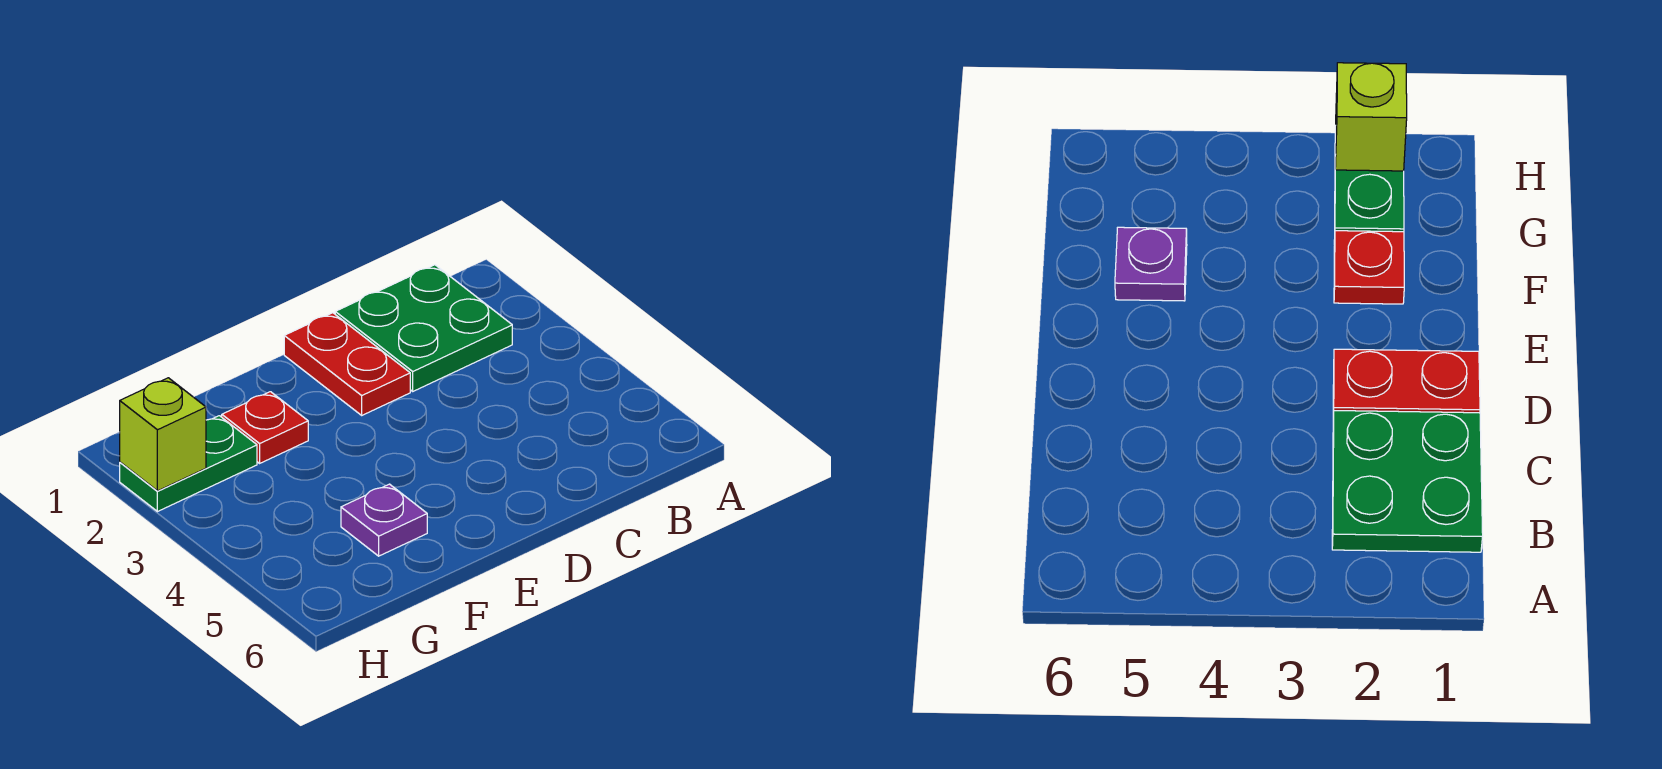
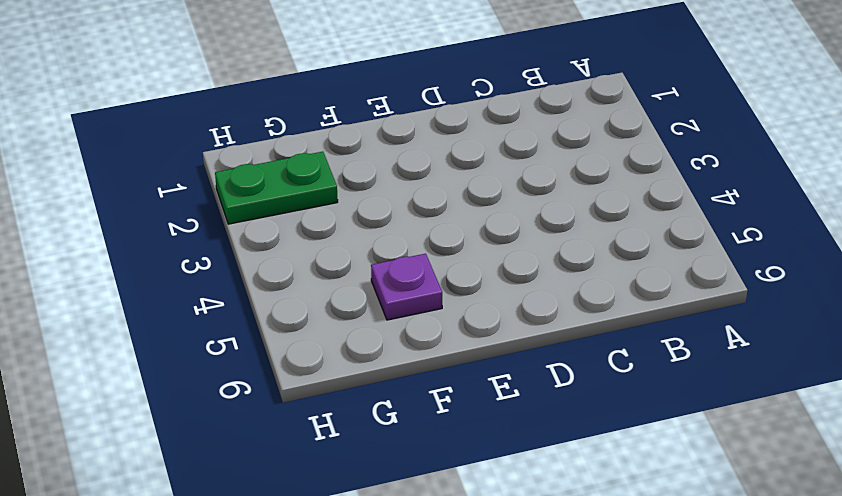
none -> green plate B1:C2 level 1
none -> red plate D1:D2 level 1

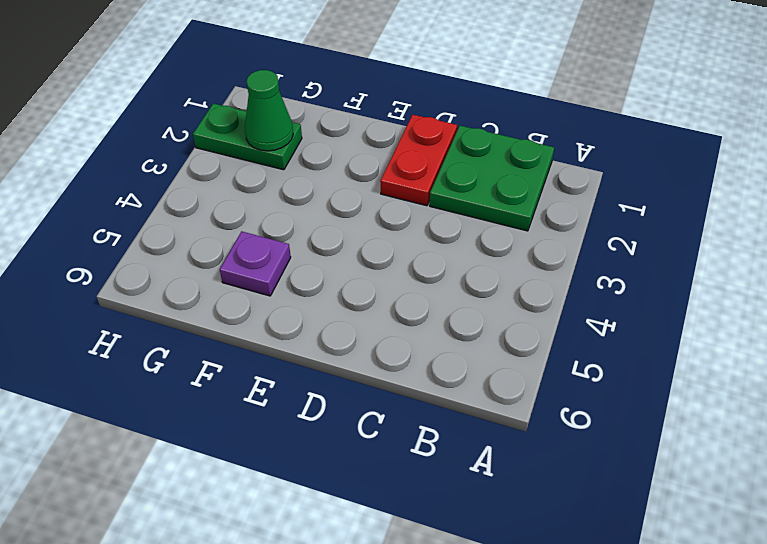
green cone G2 level 2 -> none
none -> red plate F2 level 1
none -> lime brick H2 level 2

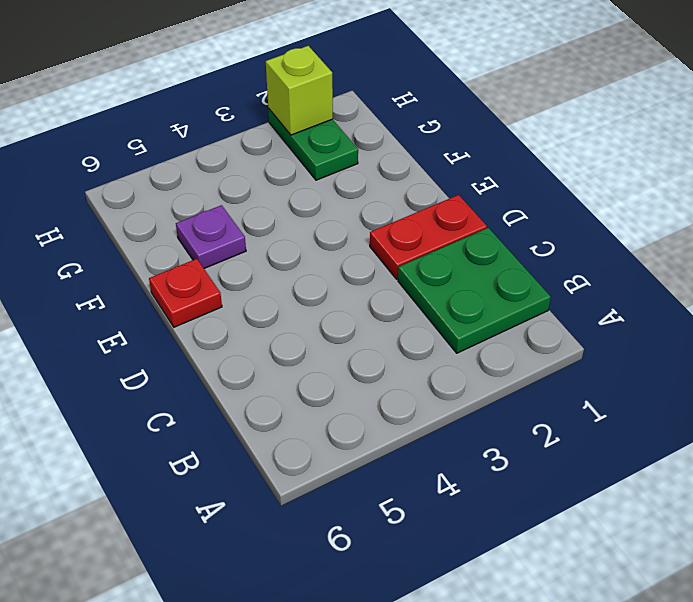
red plate E6 level 1 -> red plate F2 level 1

